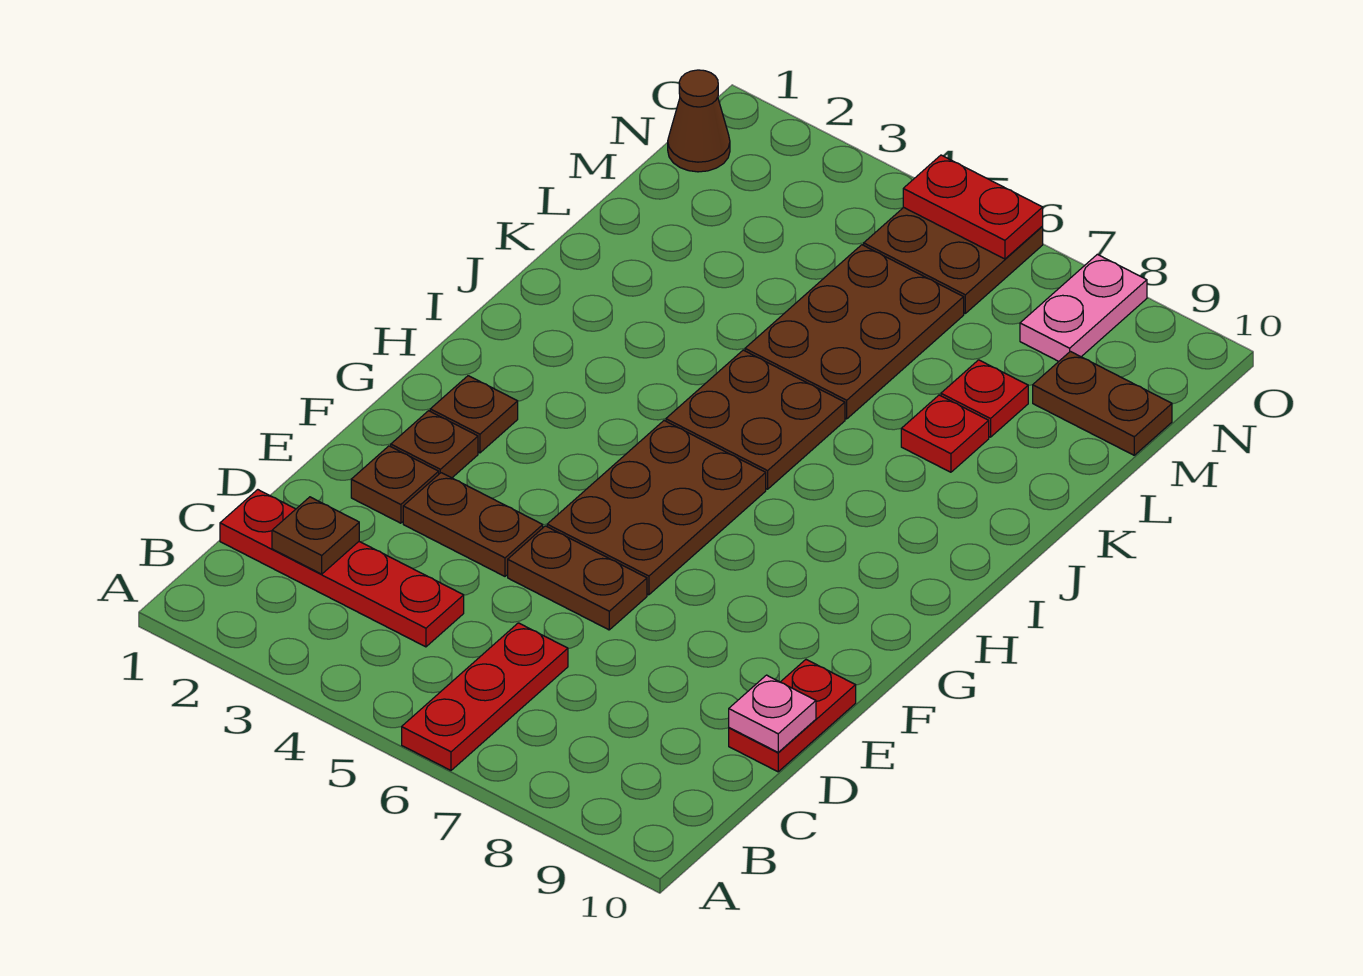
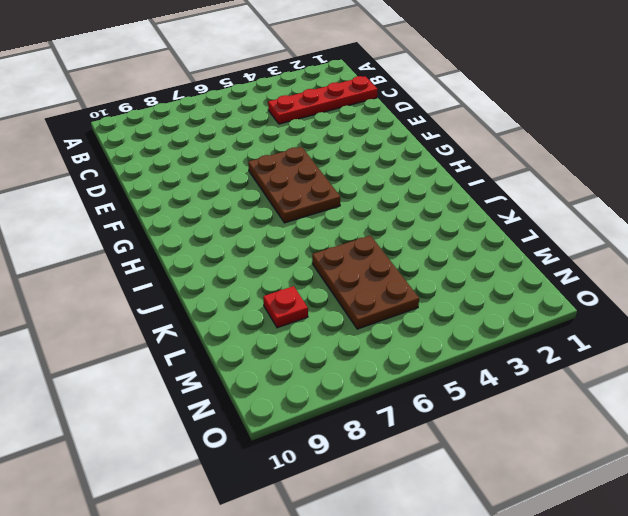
none -> red plate A6:C6 level 1
none -> red plate D10:E10 level 1
none -> brown plate E2 level 1

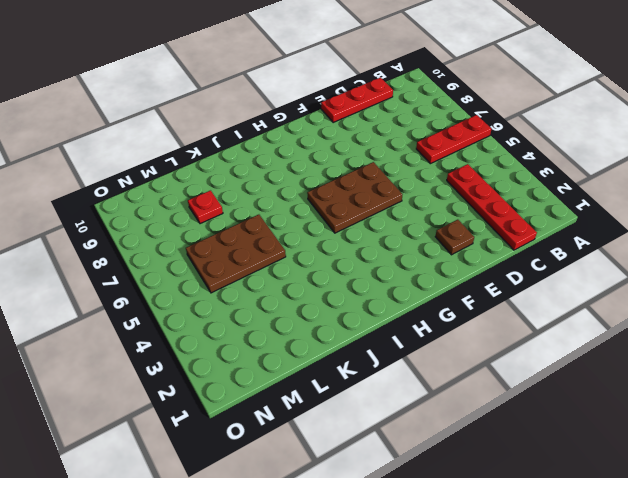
red plate C10:E10 level 1 -> red plate D10:E10 level 1
none -> brown plate E3:E4 level 1
none -> brown plate E5:E6 level 1
none -> brown plate F2 level 1

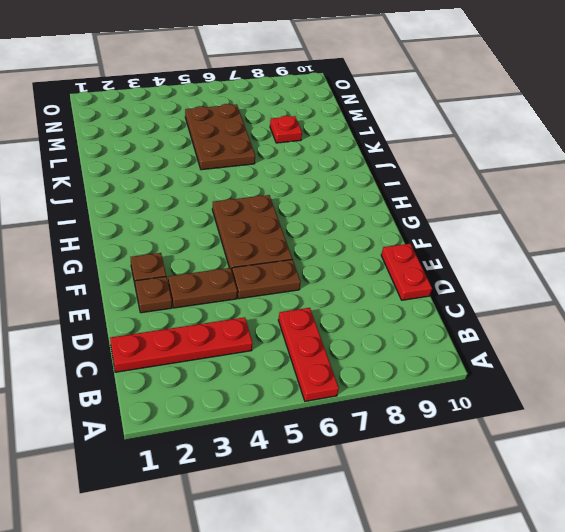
none -> brown plate G2 level 1
none -> brown plate I5:J6 level 1
none -> red plate K8 level 1

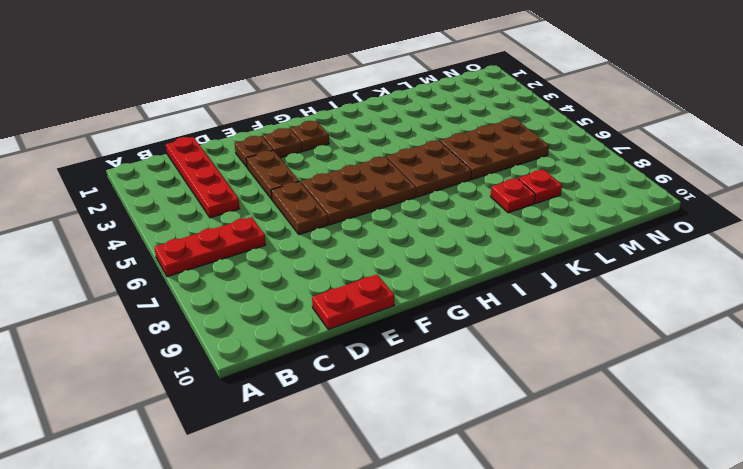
none -> brown plate M9:M10 level 1
none -> brown cone N1 level 1
none -> brown plate N5:O6 level 1

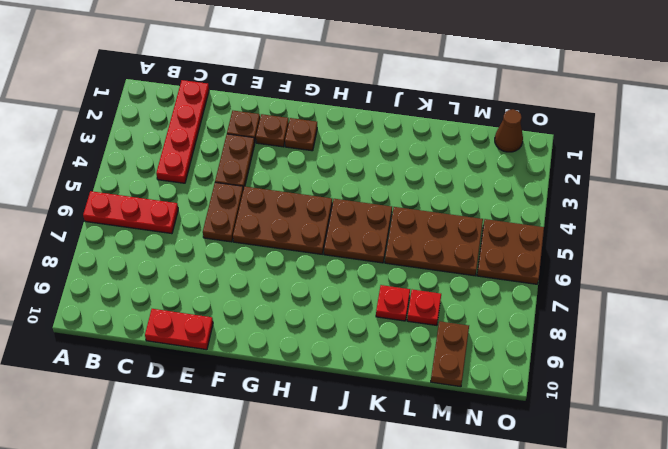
none -> pink plate N8:O8 level 1
none -> brown plate C2 level 2
none -> pink plate D10 level 2

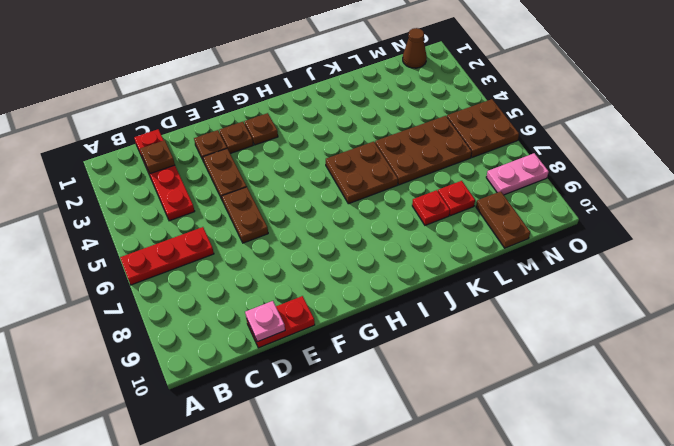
none -> brown plate F5:H6 level 1
none -> red plate O5:O6 level 2

